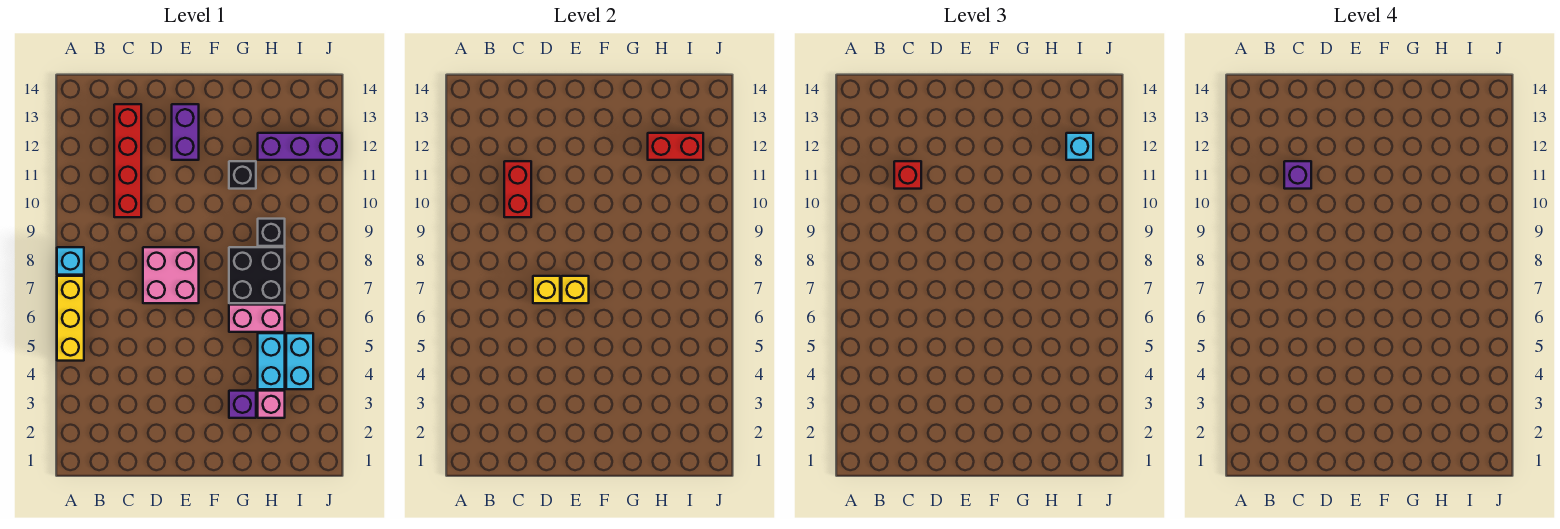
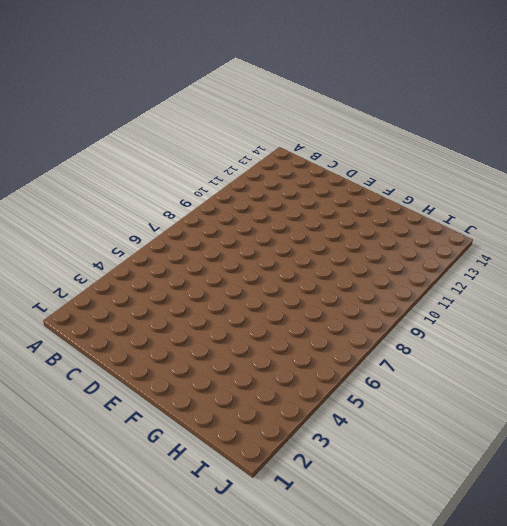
none -> yellow brick A5:A7 level 1
none -> cyan brick A8 level 1
none -> red brick C10:C13 level 1

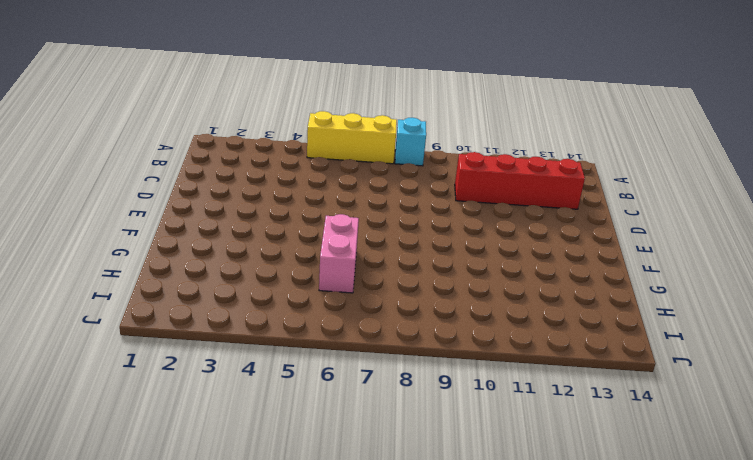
none -> pink brick D7:E8 level 1
none -> purple brick E12:E13 level 1
none -> purple brick G3 level 1

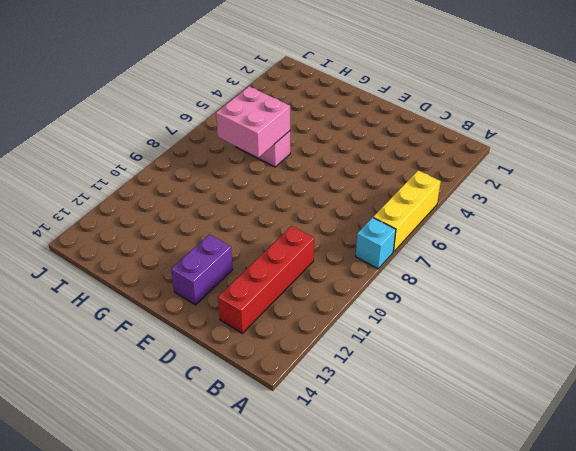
pink brick G6:H7 level 2 -> pink brick D7:E8 level 1
none -> purple brick G3 level 1
none -> black brick G7:H8 level 1
none -> black brick G11 level 1

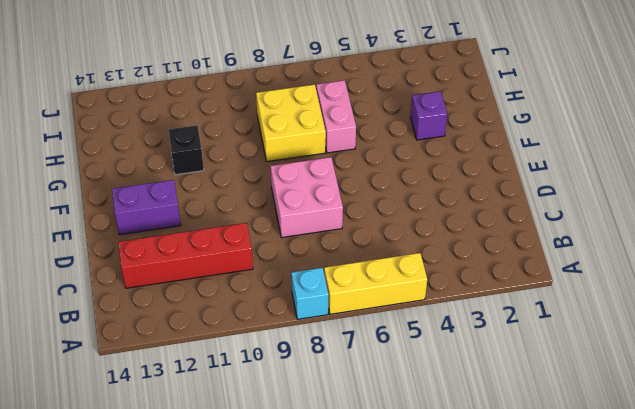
yellow brick G7:H8 level 1 -> black brick G7:H8 level 1
none -> pink brick H3 level 1
none -> cyan brick H4:H5 level 1
none -> black brick H9 level 1

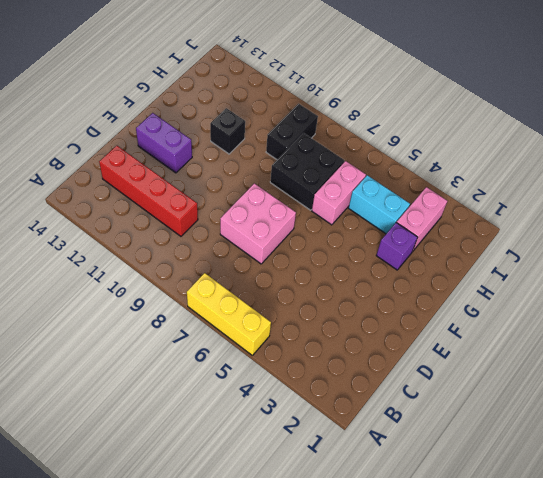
pink brick H3:I3 level 1 -> pink brick H3 level 1
black brick H9:I9 level 1 -> black brick H9 level 1
none -> cyan brick A8 level 1
none -> purple brick H12:J12 level 1
none -> cyan brick I4:I5 level 1

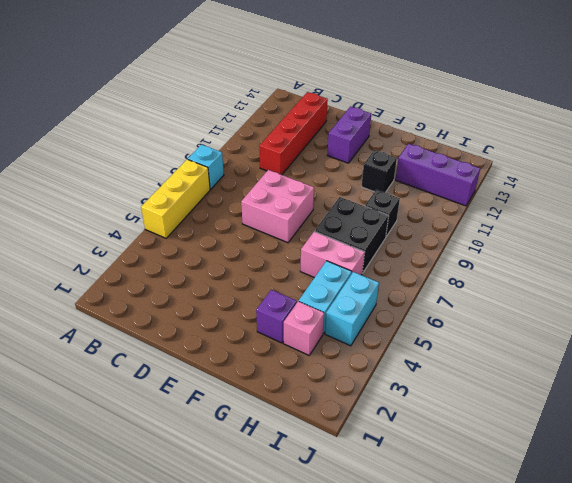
none -> red brick C10:C11 level 2
none -> yellow brick D7 level 2
none -> yellow brick E7 level 2

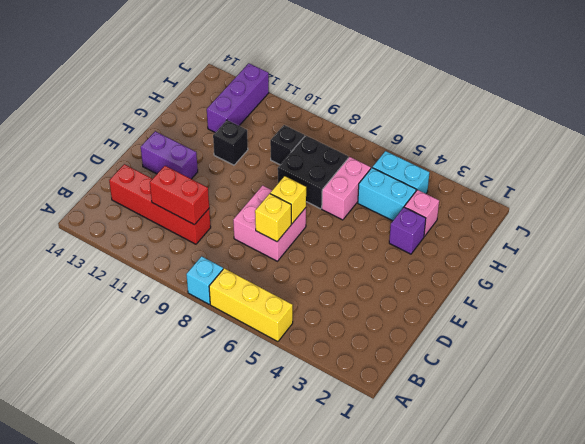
none -> red brick H12:I12 level 2
none -> red brick C11 level 3
none -> cyan brick I12 level 3

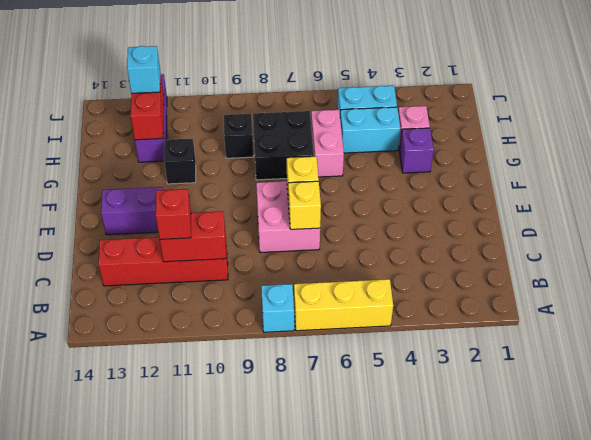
none -> purple brick C11 level 4

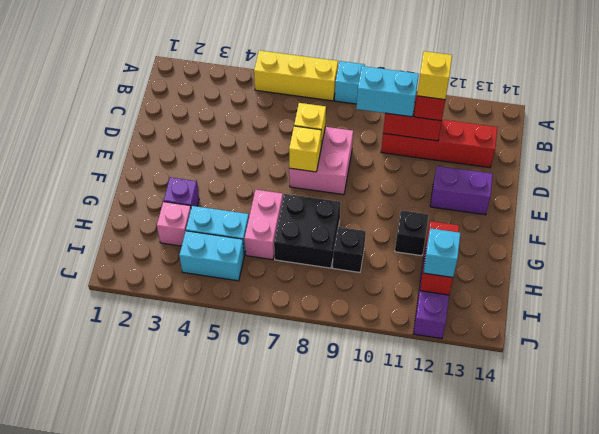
cyan brick C9:C10 level 3 -> none
yellow brick C11 level 4 -> purple brick C11 level 4

